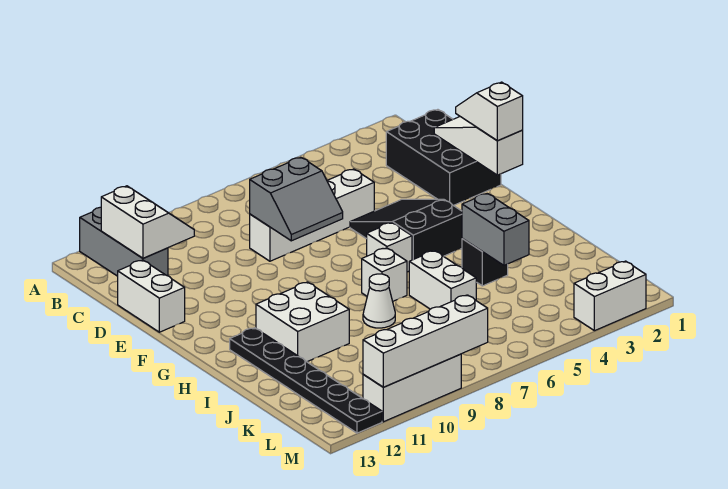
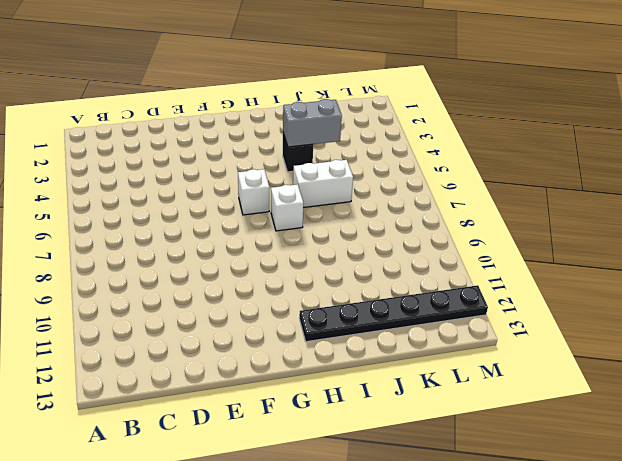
none -> grey brick A12:C12 level 1
none -> black brick C1:E2 level 1
none -> white brick D5:D8 level 1

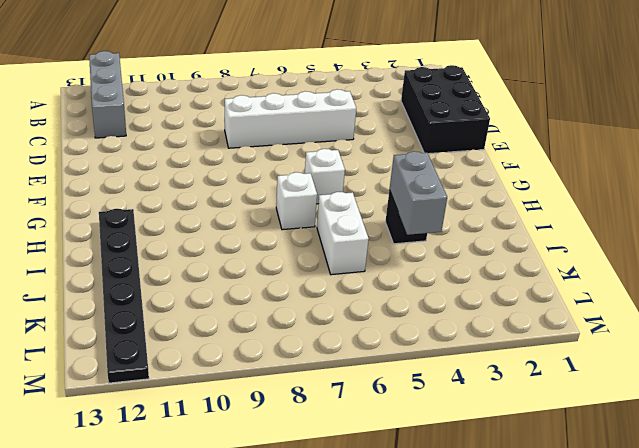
none -> white brick D13:E13 level 1
none -> black slope E4:G5 level 1 top G
none -> white brick H10:I11 level 1

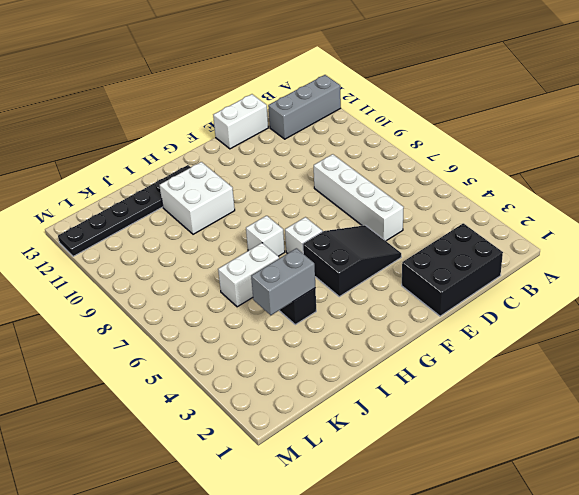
none -> white cone I8 level 1
none -> white brick M2:M3 level 1
none -> white brick M9:M11 level 1

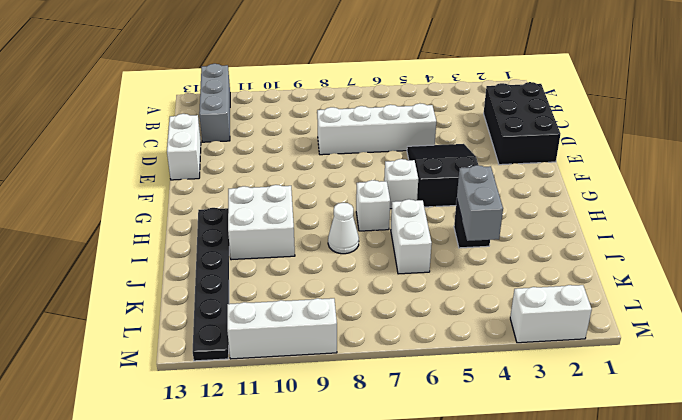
none -> white slope B11:C12 level 2 top 12
none -> white slope D1:F1 level 2 top F
none -> grey slope D7:E8 level 2 top D

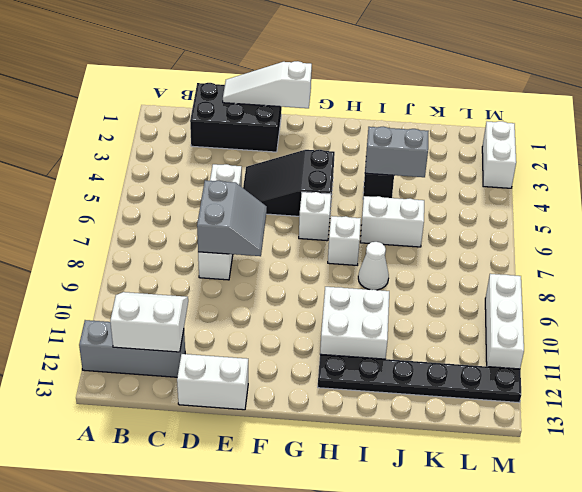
none -> white brick M8:M11 level 2
none -> white slope E1:F1 level 3 top F

